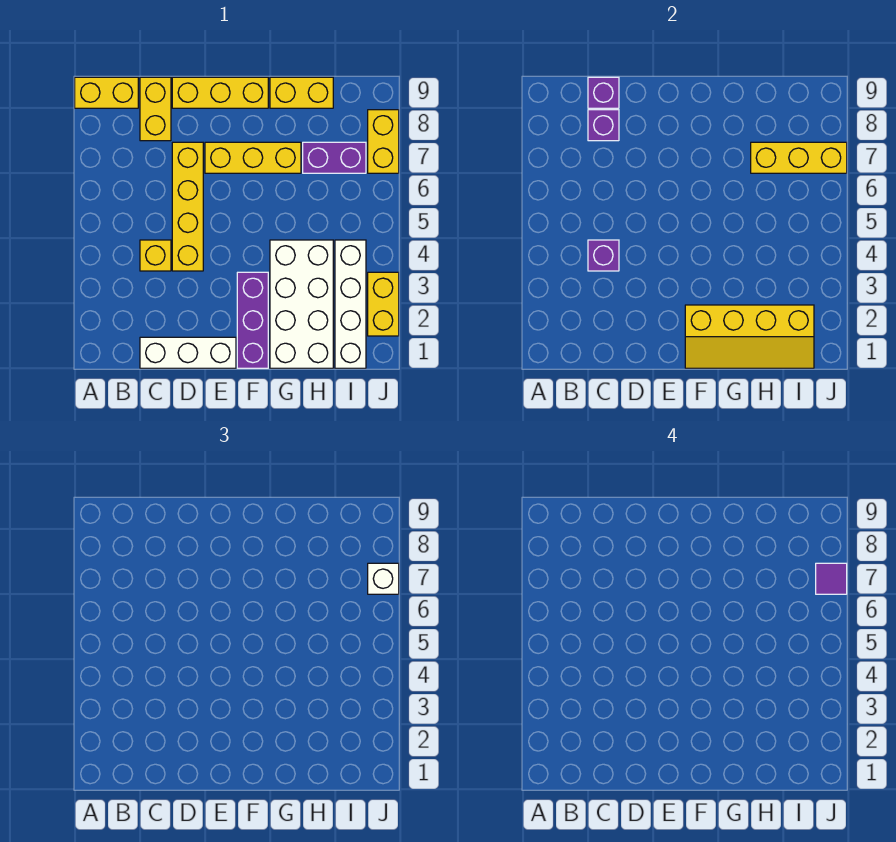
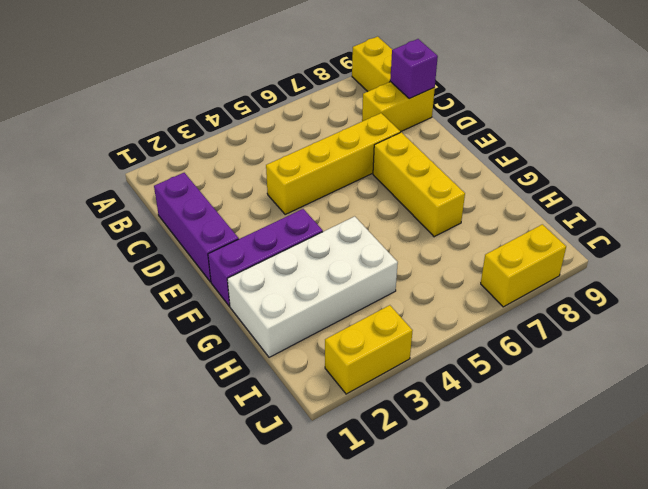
purple brick C1:E1 level 1 -> white brick C1:E1 level 1
none -> yellow brick C4 level 1
none -> yellow brick D9:F9 level 1
none -> yellow brick G9:H9 level 1

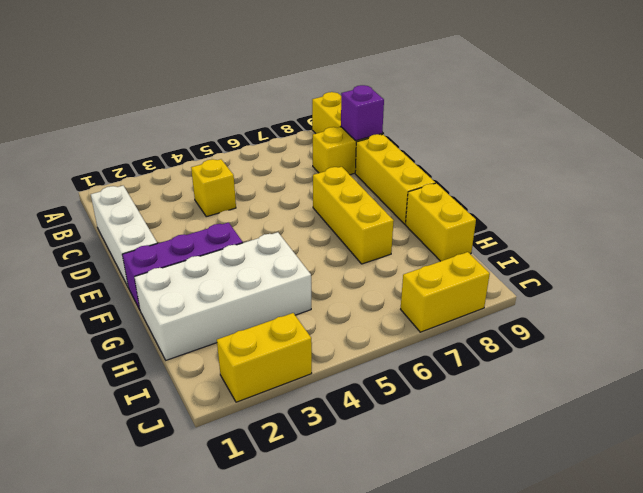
none -> yellow brick D4:D7 level 1
none -> purple brick H7:I7 level 1
none -> white brick I1:I4 level 1

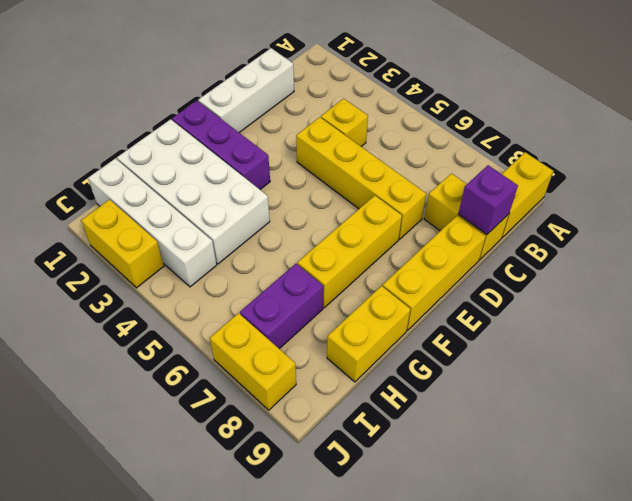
none -> purple brick C4 level 2
none -> purple brick C8 level 2
none -> yellow slope F1:I2 level 2 top 2

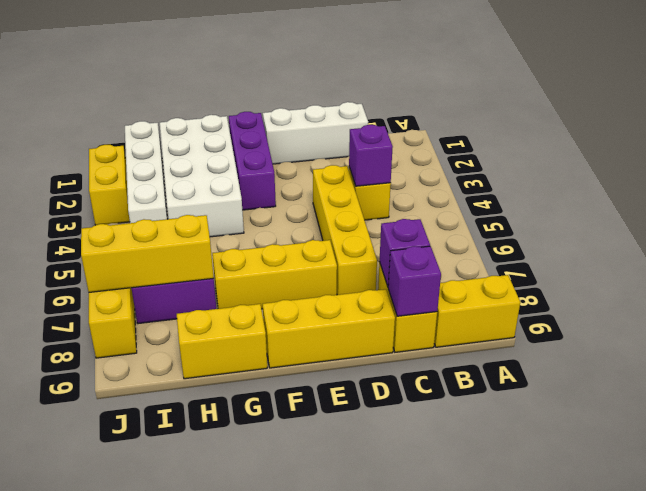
none -> yellow slope F1:I2 level 2 top 2
none -> white brick J7 level 3
none -> purple tile J7 level 4

